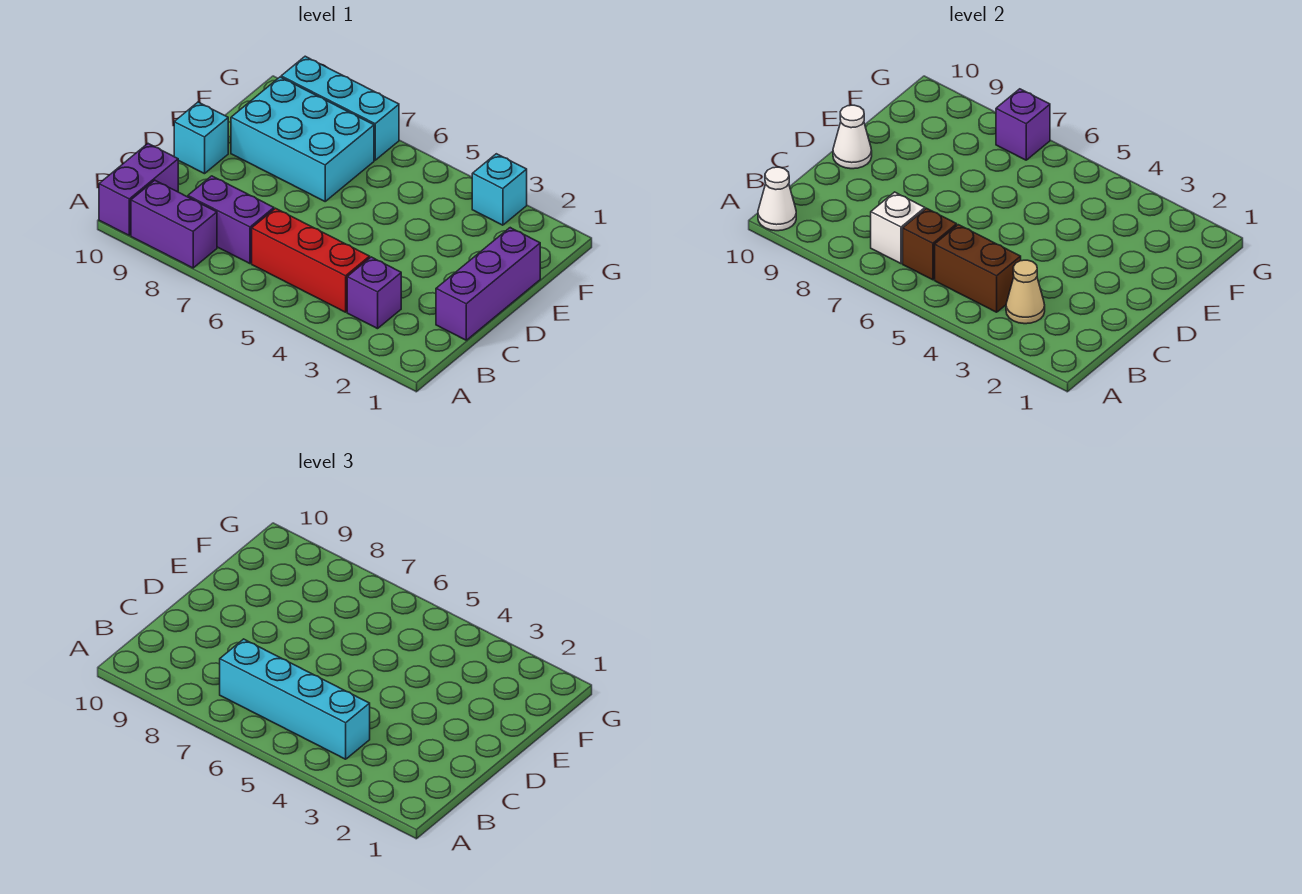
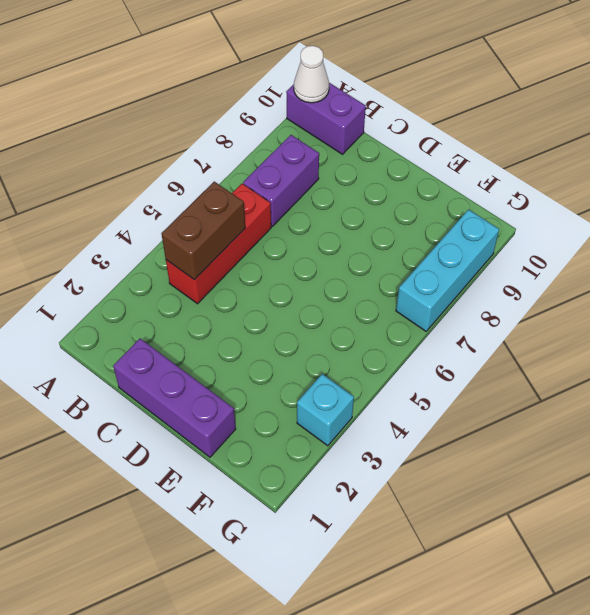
none -> purple brick A8:A9 level 1
none -> purple brick B3 level 1
none -> cyan brick D10 level 1

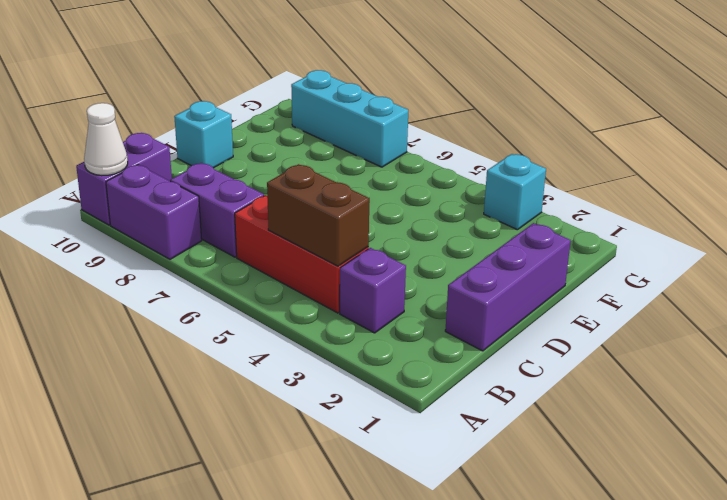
none -> cyan brick E7:F9 level 1
none -> tan cone B3 level 2
none -> brown brick B6 level 2

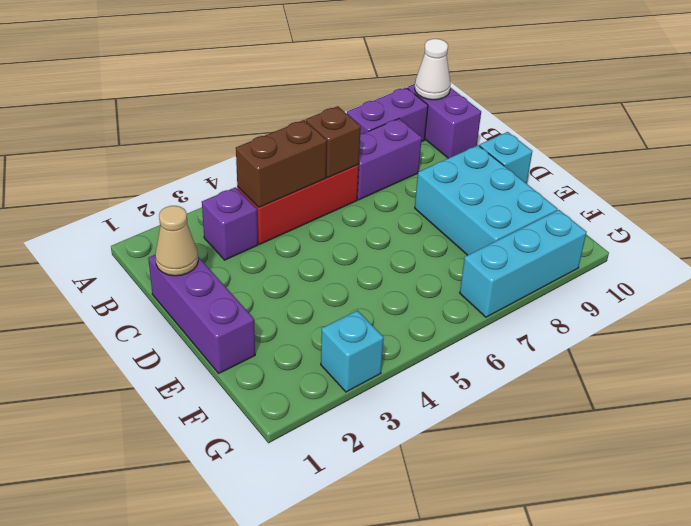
tan cone C1 level 2 -> tan cone B3 level 2
cyan brick D8:F9 level 1 -> cyan brick E7:F9 level 1
none -> white brick B7 level 2
none -> white cone D10 level 2
none -> purple brick G7 level 2

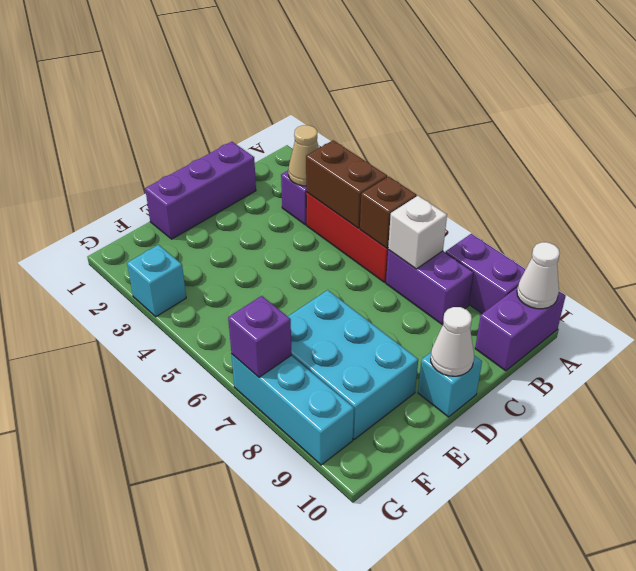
none -> cyan brick B4:B7 level 3

